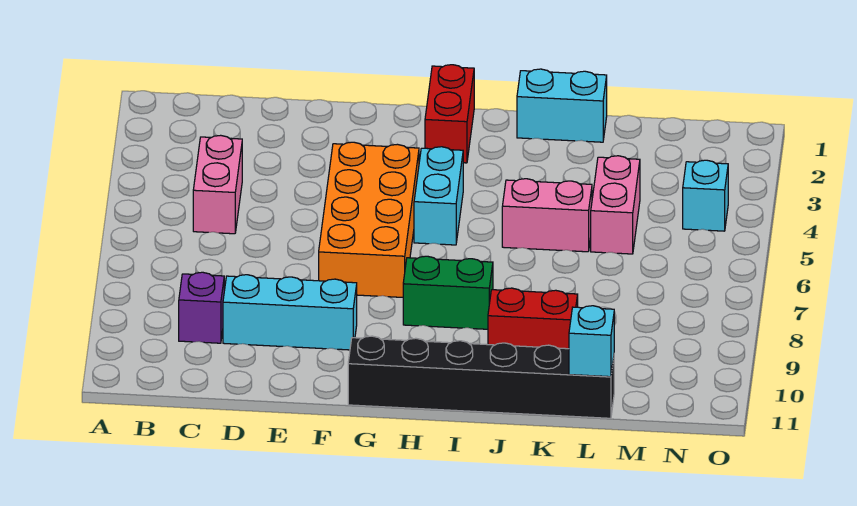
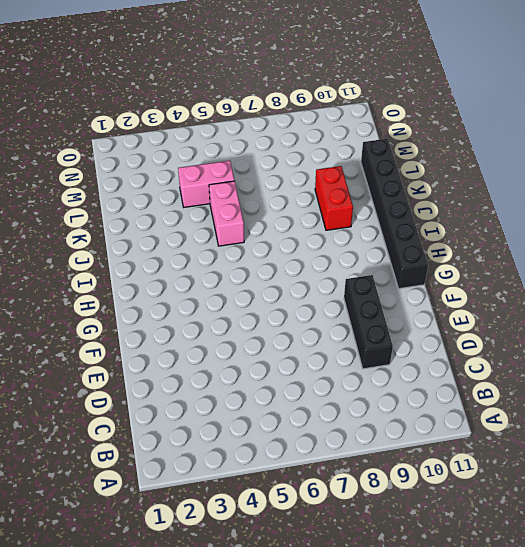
black brick D9:F9 level 1 -> cyan brick D9:F9 level 1
none -> pink brick C4:C5 level 1
none -> purple brick C9 level 1
none -> orange brick F4:G7 level 1

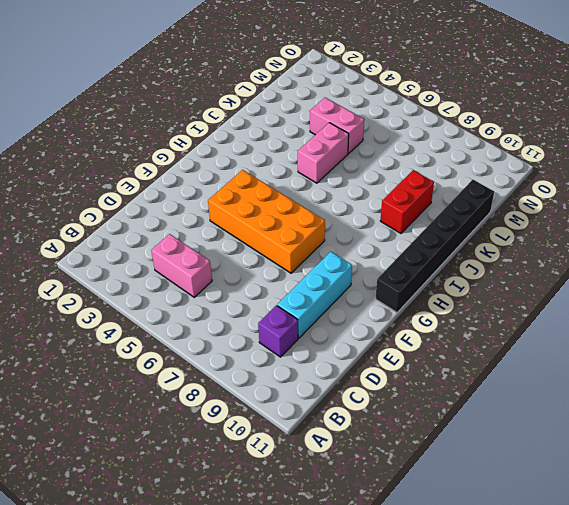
none -> red brick H1:H2 level 1
none -> cyan brick H4:H5 level 1
none -> green brick H8:I8 level 1

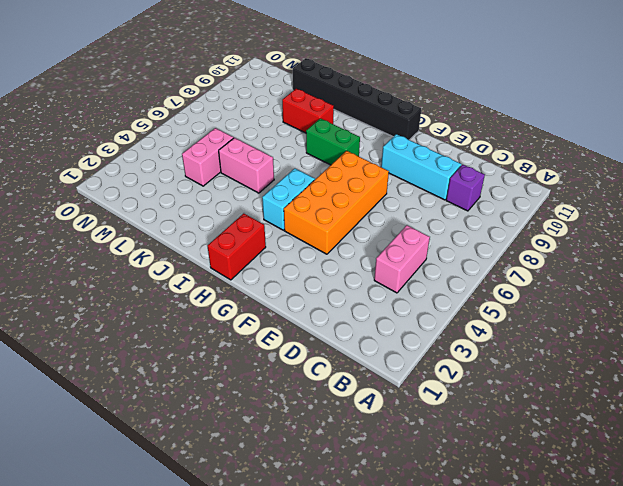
none -> cyan brick J1:K1 level 1
none -> cyan brick N4 level 1
none -> cyan brick L11 level 2

